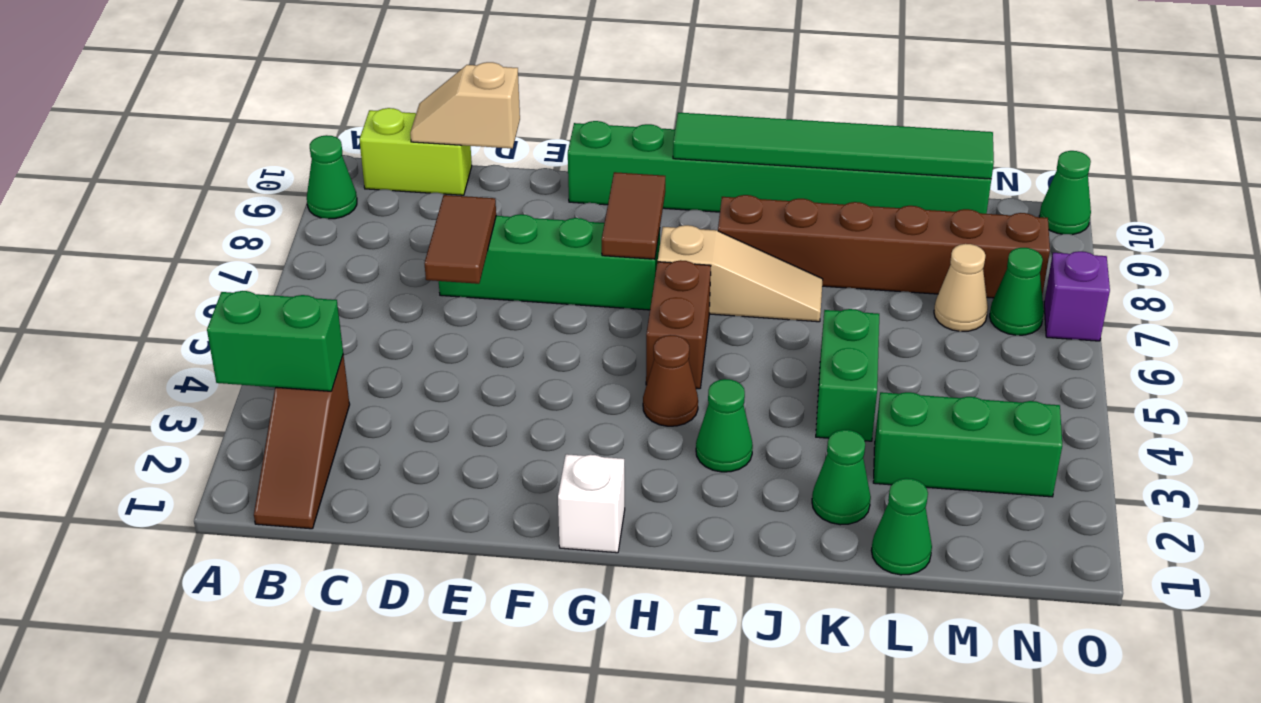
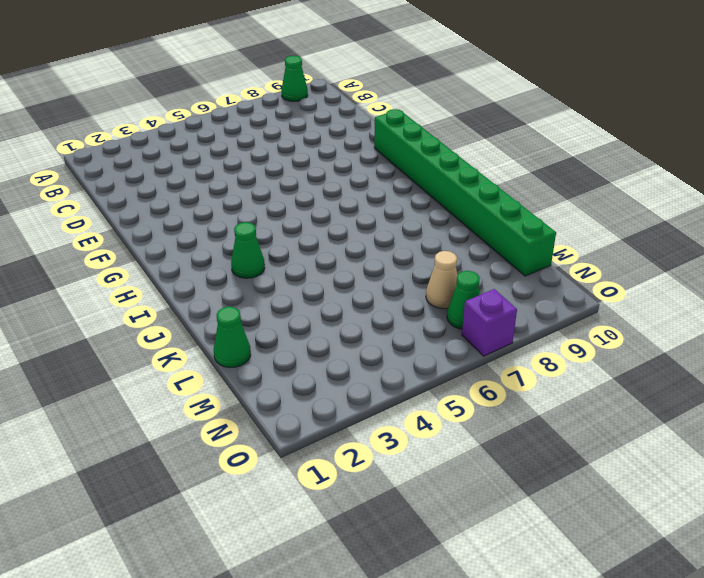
none -> brown slope B1:B3 level 1 top 3
none -> lime brick B10:C10 level 1
none -> green brick D7:G7 level 1

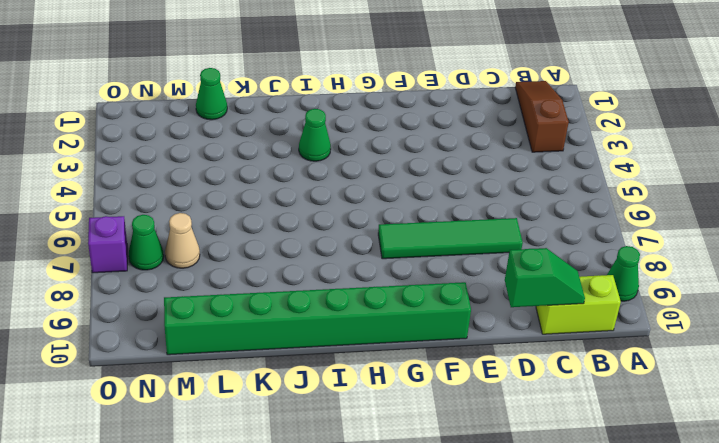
green slope C10:D10 level 2 top D -> tan slope C10:D10 level 2 top D
green tile D7:G7 level 1 -> green brick D7:G7 level 1
none -> white brick G1 level 1
none -> brown cone H4 level 1
none -> brown brick H5:H6 level 1

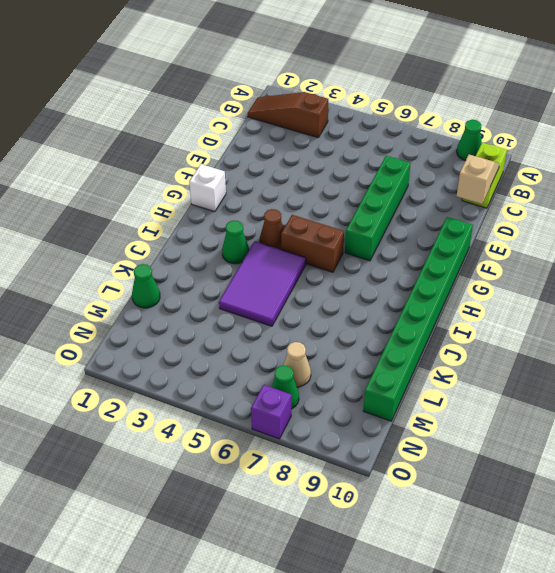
purple tile I4:K5 level 1 -> green brick K4:K5 level 1
none -> tan slope H7:J7 level 1 top H
none -> brown brick I8:N8 level 1
none -> green cone K2 level 1

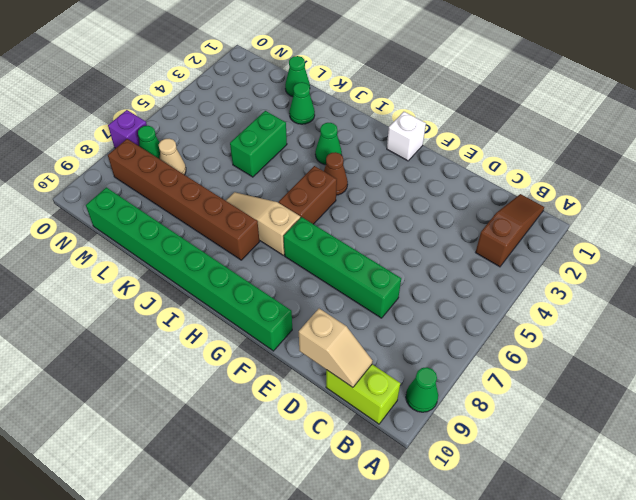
none -> green brick L3:N3 level 1
none -> green cone O10 level 1
none -> green brick A3:B3 level 2

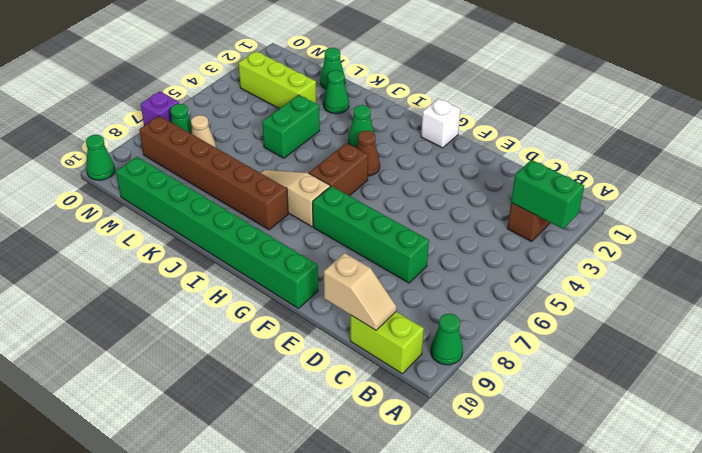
lime brick L3:N3 level 1 -> green brick L3:N3 level 1
none -> brown tile D6:D7 level 2
none -> brown tile G7:G8 level 2
none -> green tile H10:M10 level 2

